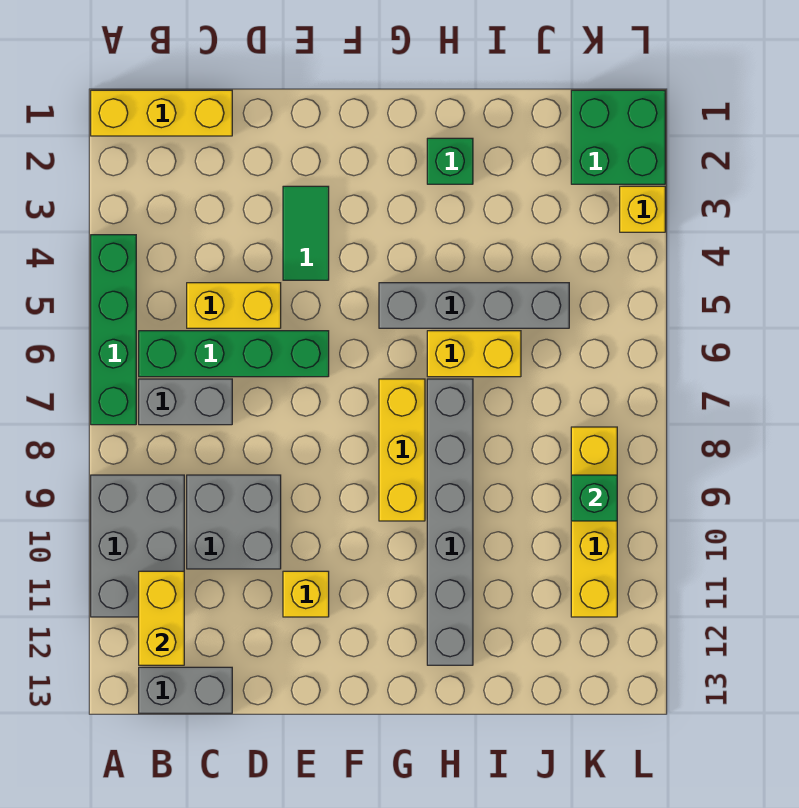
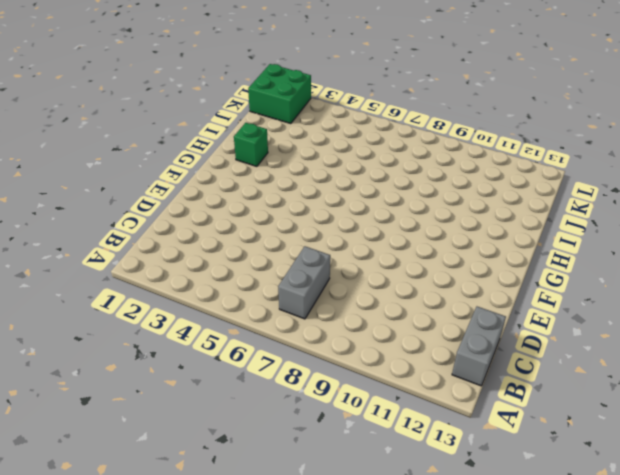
none -> yellow brick A1:C1 level 1
none -> green brick A4:A7 level 1
none -> grey brick A9:B11 level 1

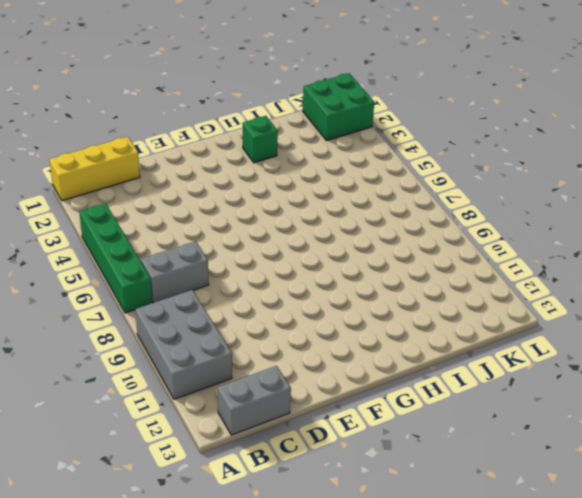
none -> green brick B6:E6 level 1
none -> yellow brick C5:D5 level 1
none -> grey brick C9:D10 level 1

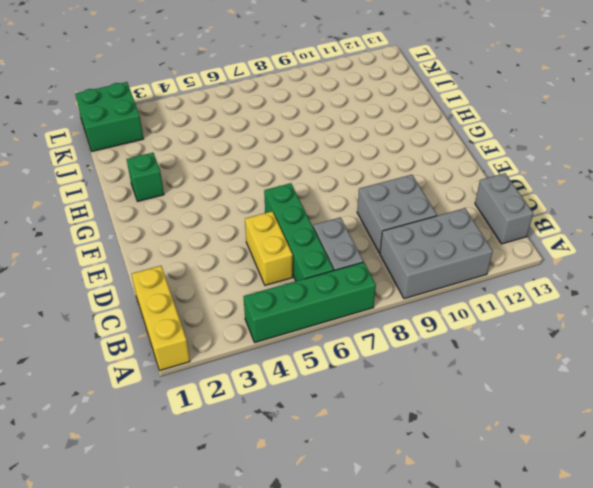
none -> green tile E3:E4 level 1
none -> yellow brick E11 level 1
none -> grey brick G5:J5 level 1

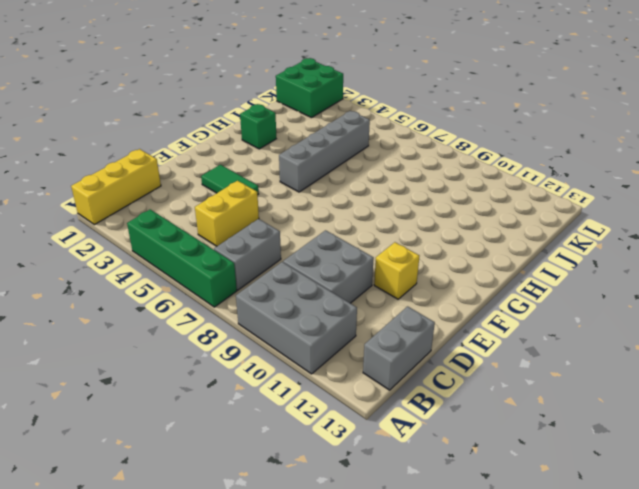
none -> green brick B6:E6 level 1
none -> yellow brick G7:G9 level 1
none -> yellow brick H6:I6 level 1

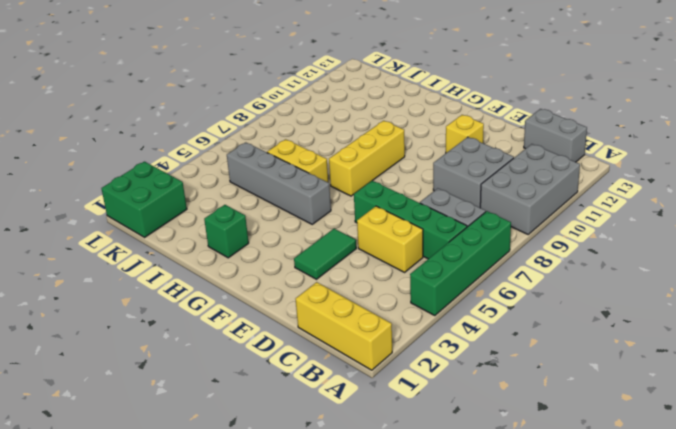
none -> grey brick H7:H12 level 1
none -> yellow brick K8:K11 level 1
none -> yellow brick L3 level 1

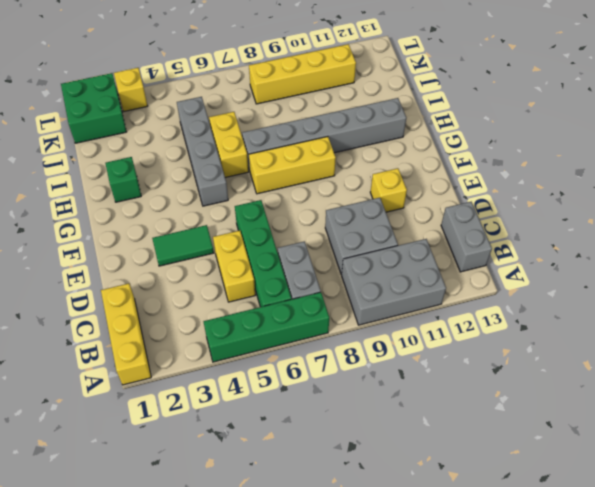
none -> yellow brick B11:B12 level 2
none -> green brick K9 level 2

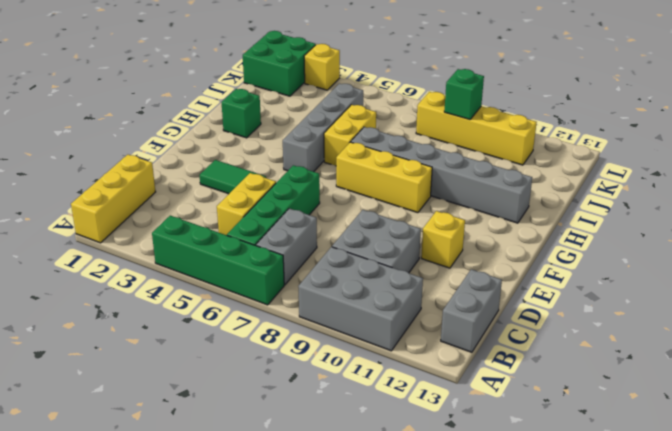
none -> yellow brick B11:B12 level 2

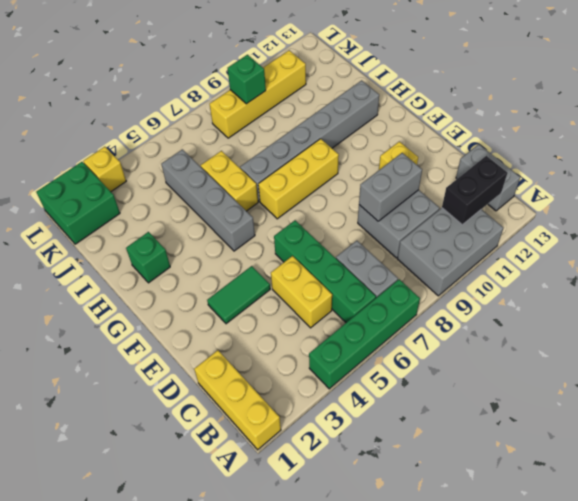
black brick B11:B12 level 2 -> yellow brick B11:B12 level 2
grey brick D9:D10 level 2 -> none

